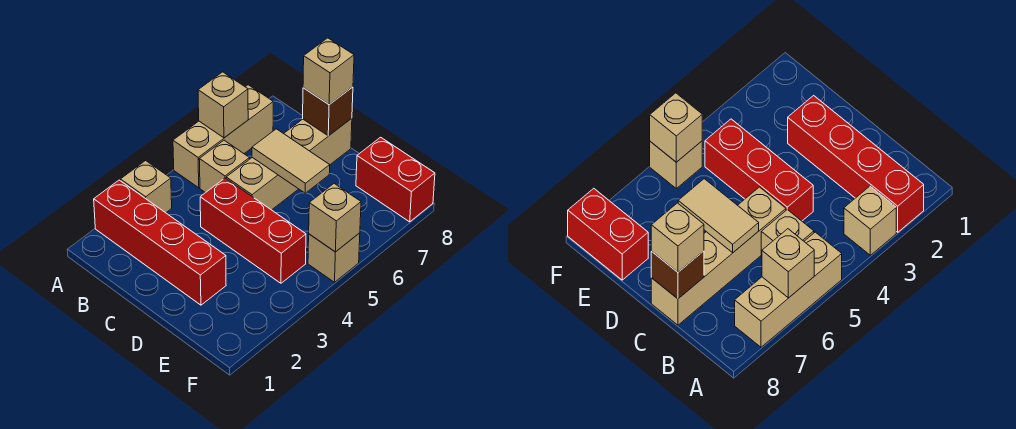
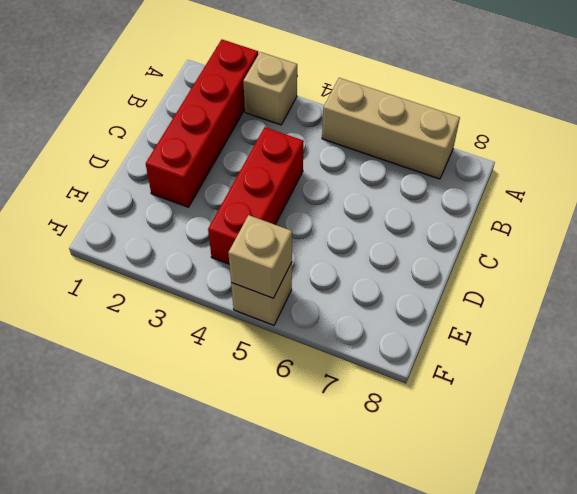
none -> tan brick B5 level 1
none -> tan brick C5:C8 level 1
none -> red brick E8:F8 level 1

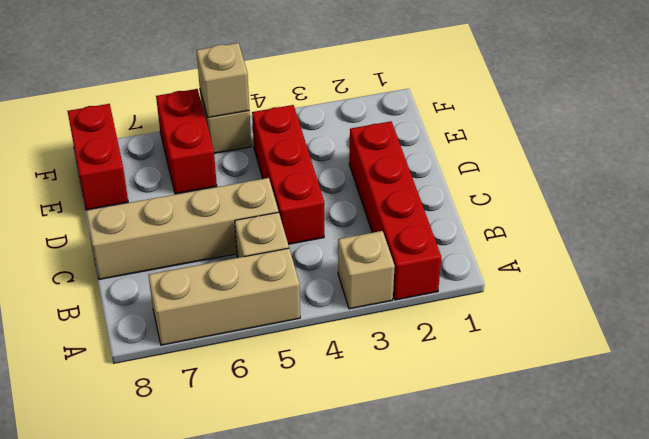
red brick E6:F6 level 1 -> none
none -> tan brick A6 level 2
none -> tan tile C6:D6 level 2
none -> brown brick C8 level 2

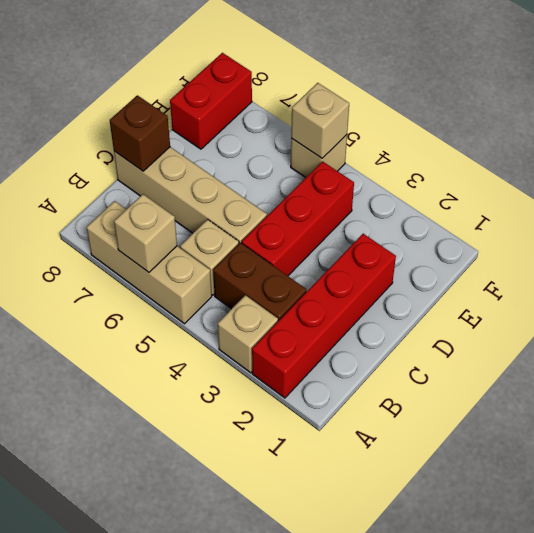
brown brick B3:B4 level 1 -> none
none -> tan tile C6:D6 level 2
none -> tan brick C8 level 3

